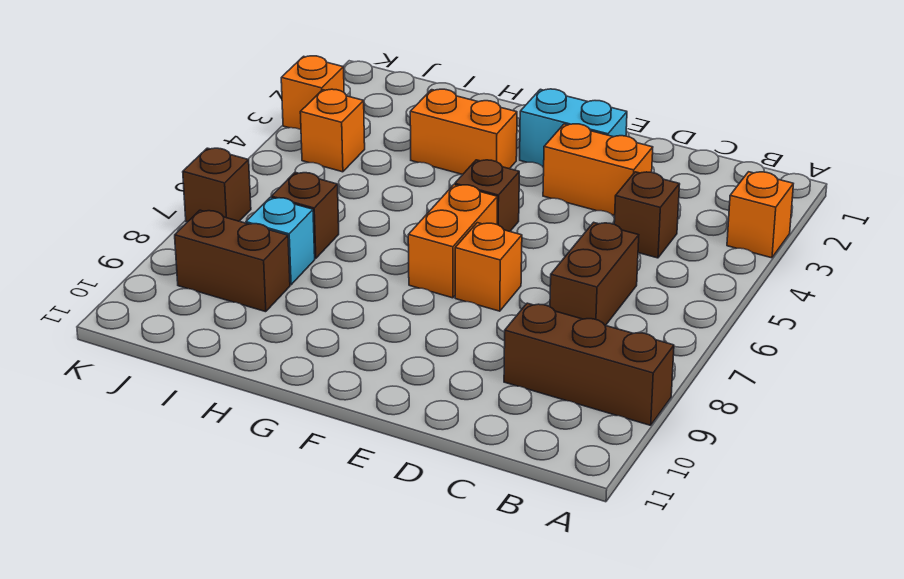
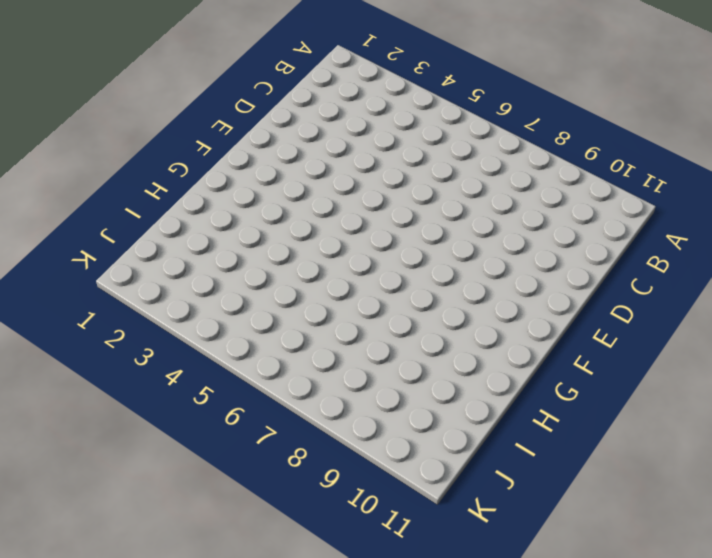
none -> orange brick A3 level 1
none -> brown brick A9:C9 level 1
none -> brown brick C4 level 1

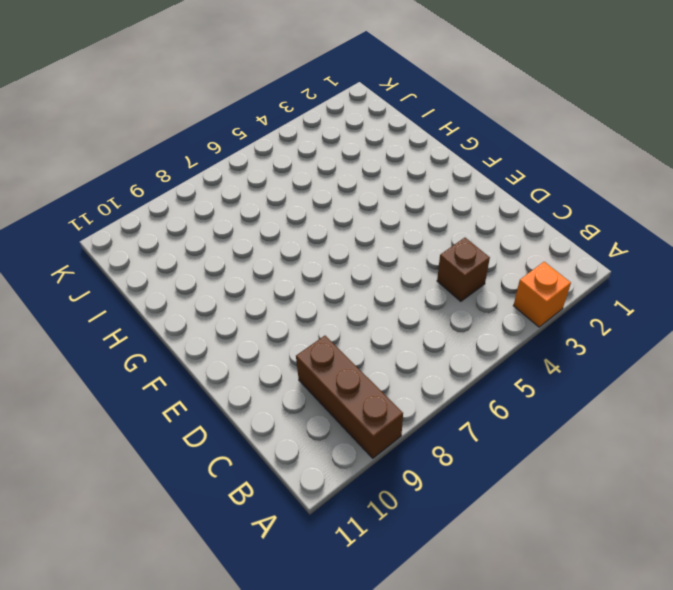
none -> brown brick C6:C7 level 1
none -> orange brick D3:E3 level 1
none -> cyan brick E2:F2 level 1

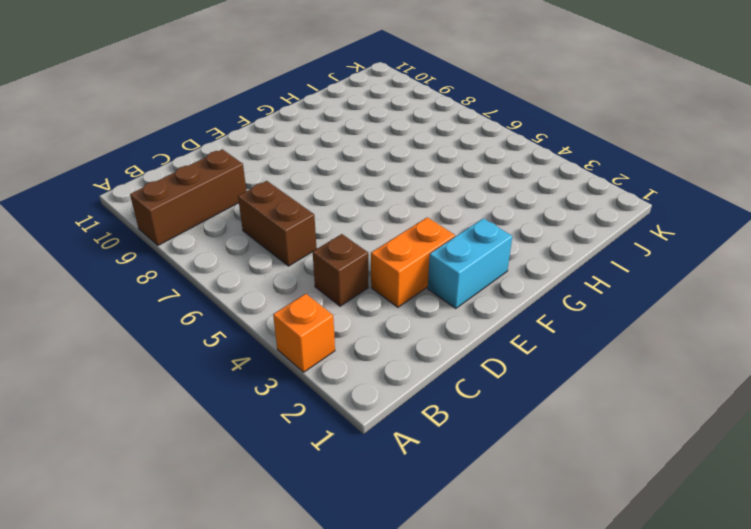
none -> orange brick E7 level 1
none -> brown brick F5 level 1
none -> orange brick F6:F7 level 1

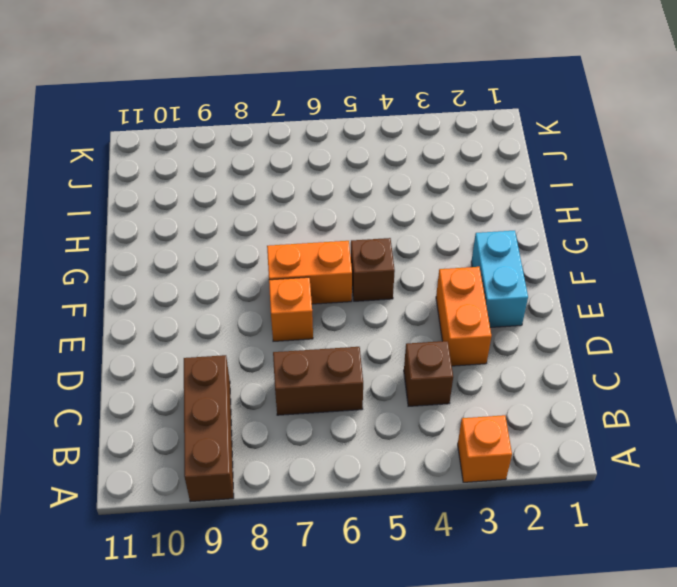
none -> orange brick G3:H3 level 1
none -> brown brick I7 level 1
none -> cyan brick I8 level 1

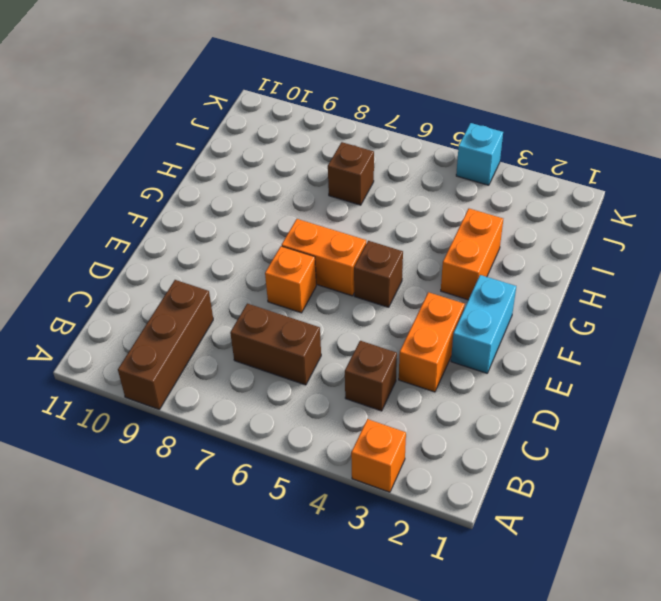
cyan brick K4 level 1 -> cyan brick I8 level 1
none -> brown brick I9:J9 level 1
none -> orange brick J4 level 1
none -> orange brick K3 level 1

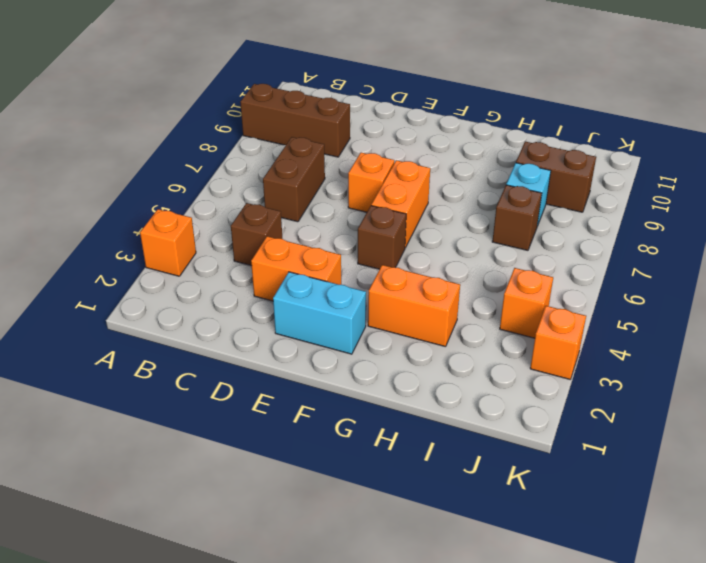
none -> brown brick K7 level 1

